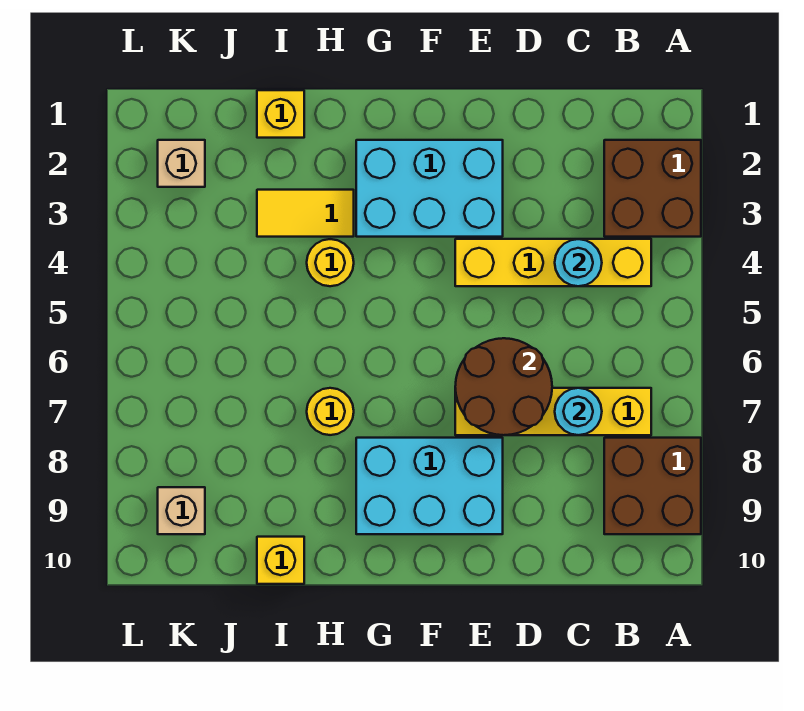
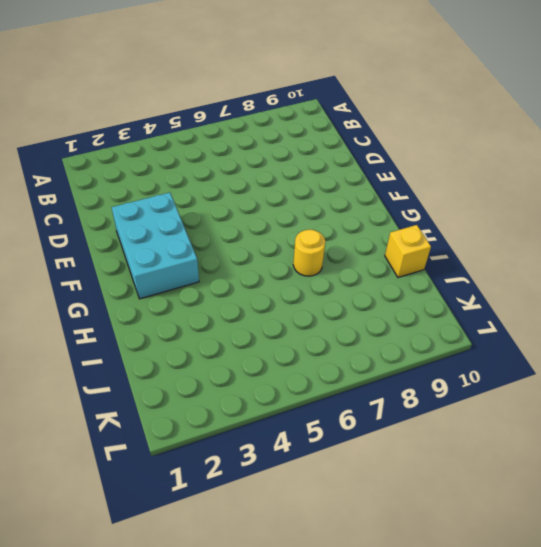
none -> brown brick A2:B3 level 1
none -> brown brick A8:B9 level 1
none -> yellow brick B4:E4 level 1

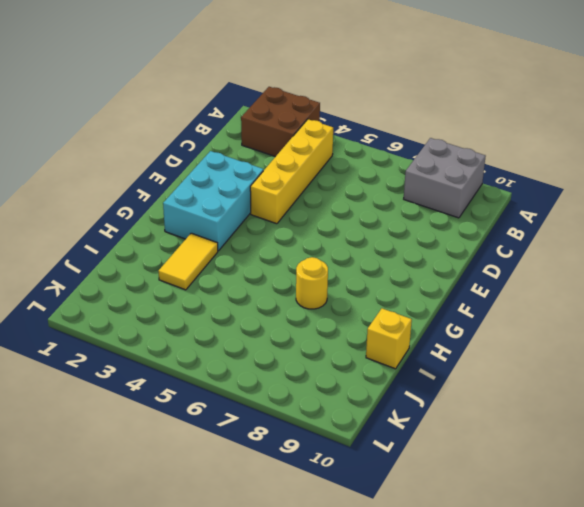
grey brick A8:B9 level 1 -> brown brick A8:B9 level 1
none -> yellow brick B7:E7 level 1
none -> cyan brick E8:G9 level 1
none -> yellow round brick H4 level 1

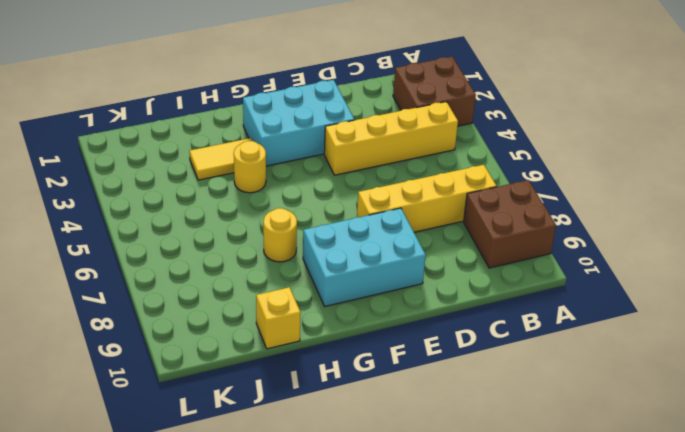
none -> yellow brick I1 level 1
none -> tan brick K2 level 1
none -> tan brick K9 level 1

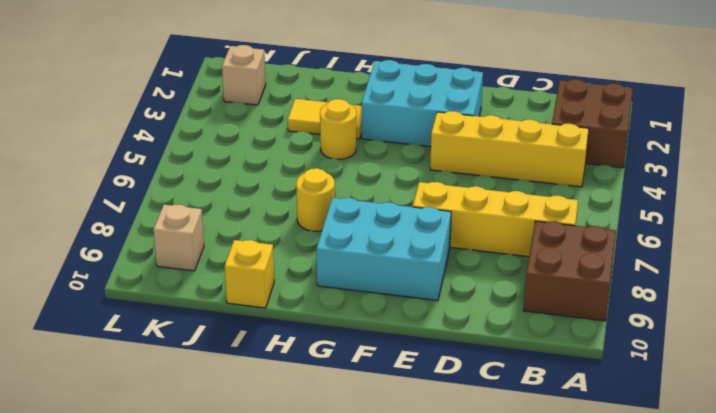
none -> yellow brick I1 level 1
none -> cyan round brick C4 level 2
none -> cyan round brick C7 level 2

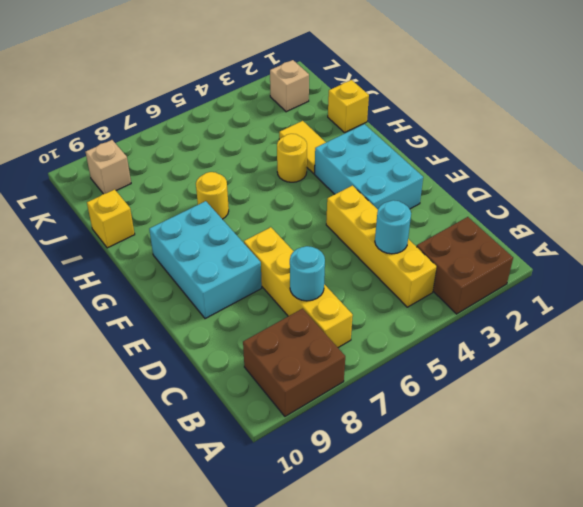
none -> brown round brick D6:E7 level 2

